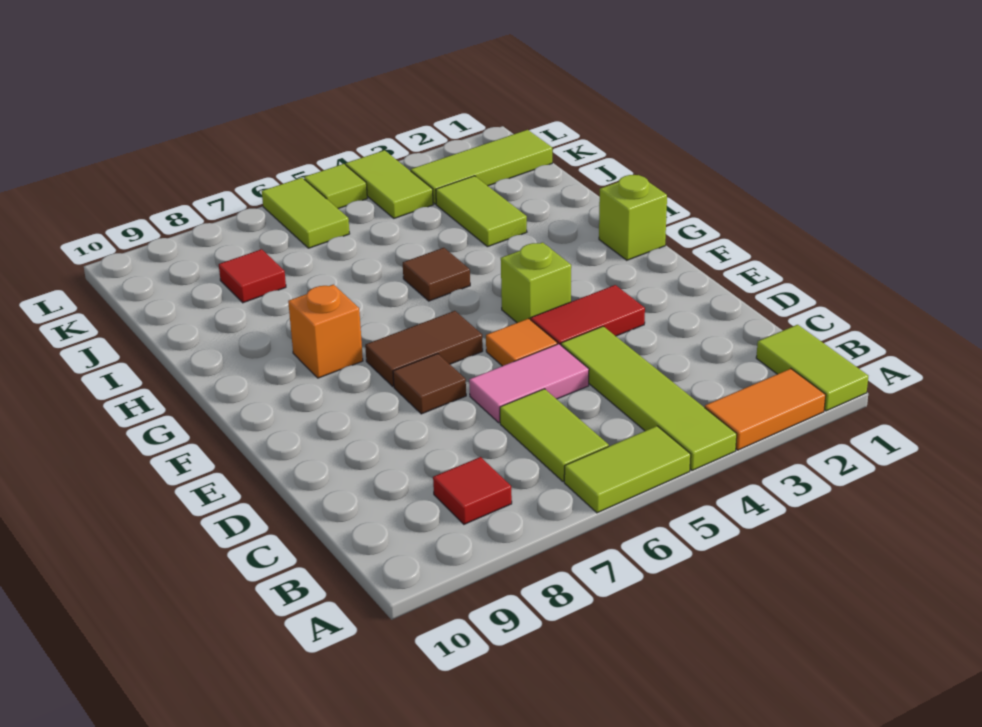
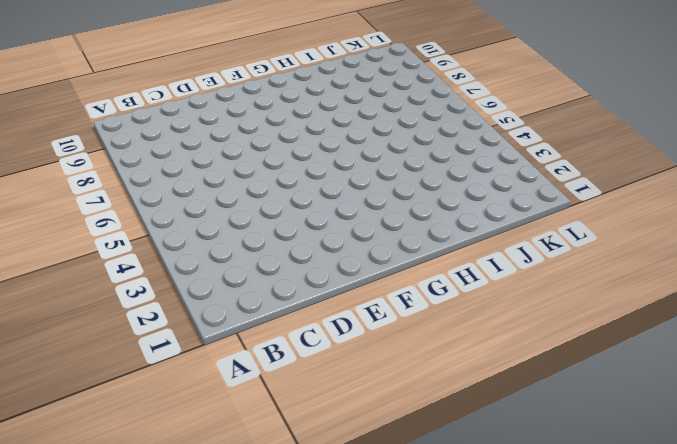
none -> lime tile A1:B1 level 1
none -> orange tile A2:A3 level 1
none -> lime tile A4:D4 level 1

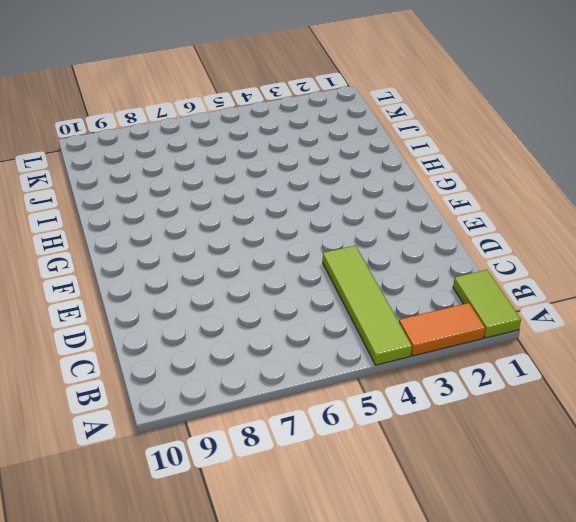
none -> lime tile A5:A6 level 1
none -> lime tile B6:C6 level 1
none -> red tile B8 level 1

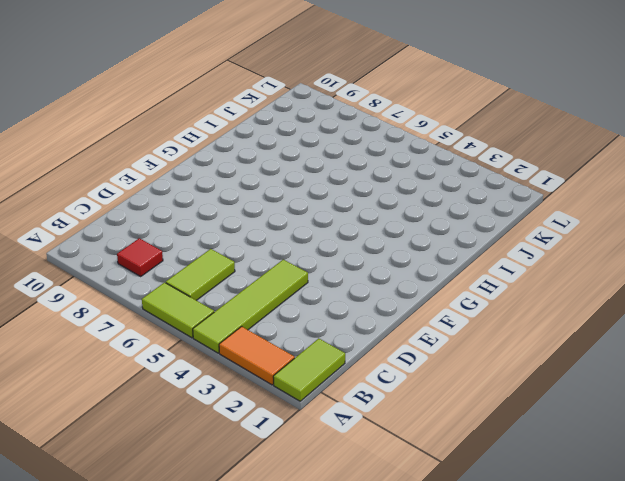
none -> pink tile D5:D6 level 1
none -> red tile E3:E4 level 1
none -> orange tile E5 level 1

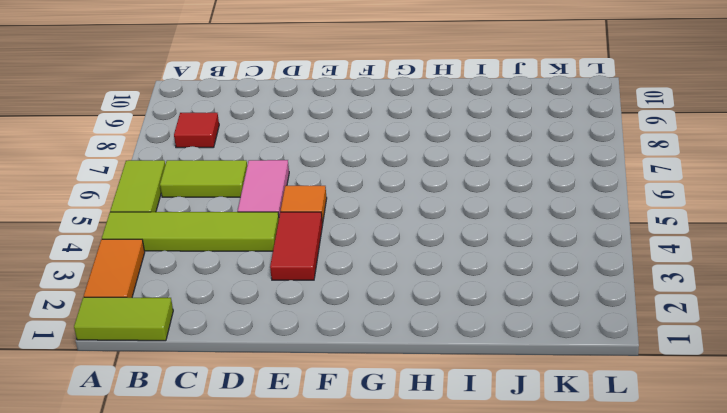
none -> brown tile E7 level 1
none -> lime brick F4 level 1
none -> brown tile F6:F7 level 1

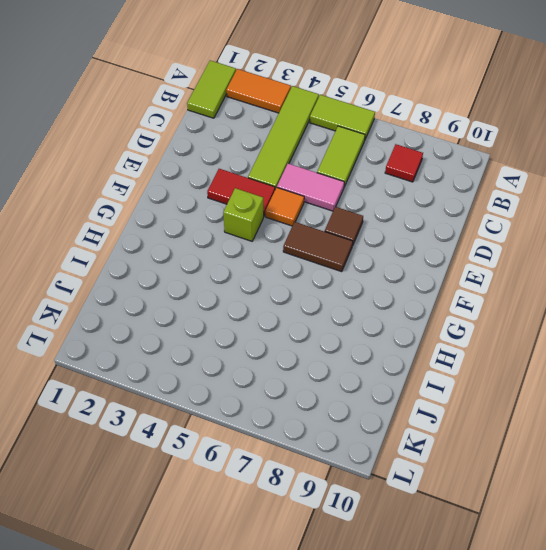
none -> lime brick G1 level 1
none -> orange brick G8 level 1
none -> brown tile H5 level 1

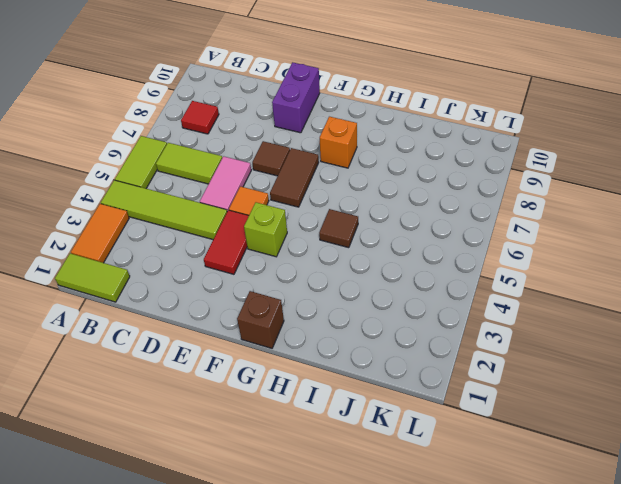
purple brick E9:E10 level 1 -> none
brown brick G1 level 1 -> lime brick G1 level 1
none -> lime tile I3:J3 level 1
none -> red tile J8 level 1
none -> lime tile K1:K3 level 1

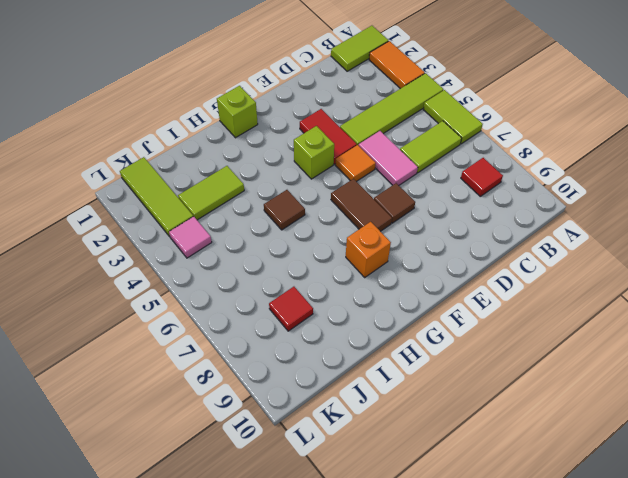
pink tile K4 level 1 -> lime tile K4:L4 level 1
none -> lime tile K6:L6 level 1
none -> lime tile L5 level 1

